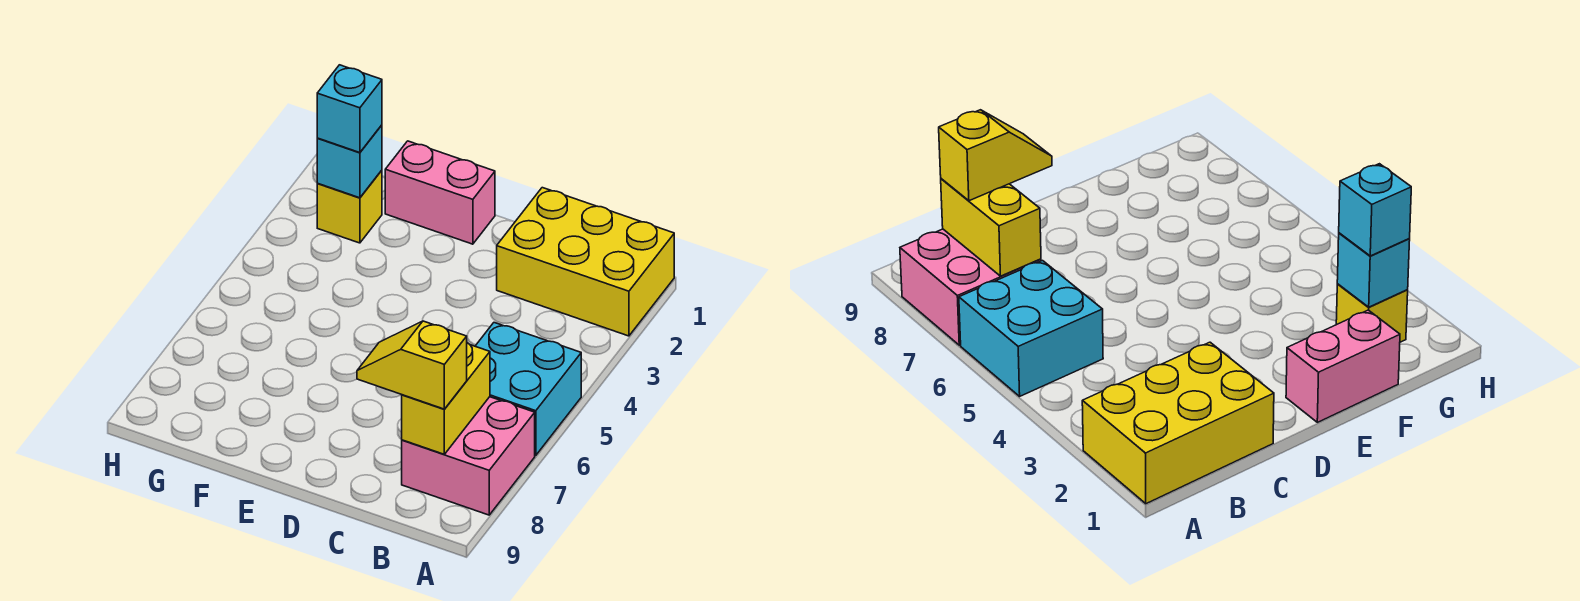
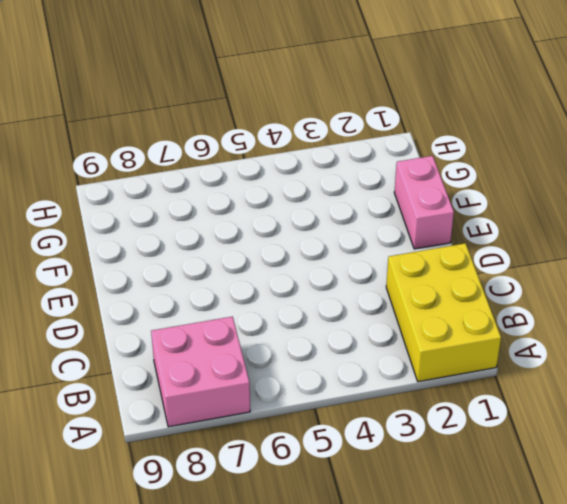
none -> cyan brick A5:B6 level 1
none -> yellow brick G2 level 1

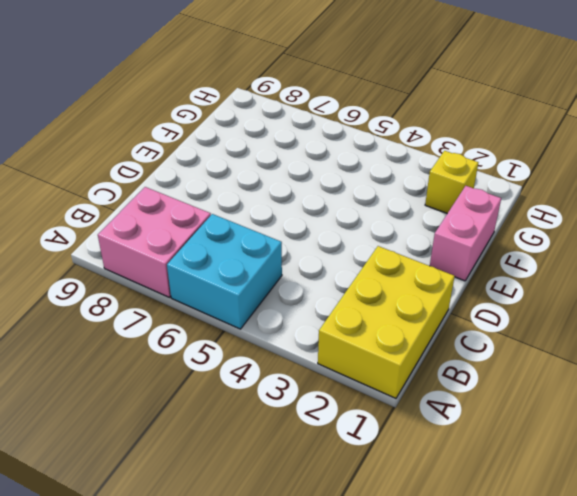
none -> yellow brick B7:B8 level 2
none -> cyan brick G2 level 2

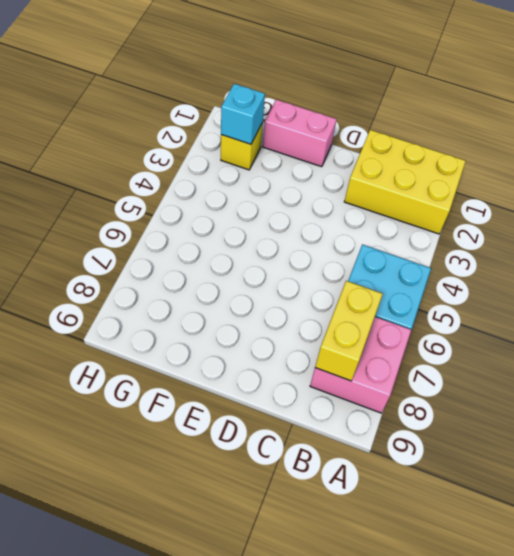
none -> yellow slope B8:C8 level 3 top B
none -> cyan brick G2 level 3

